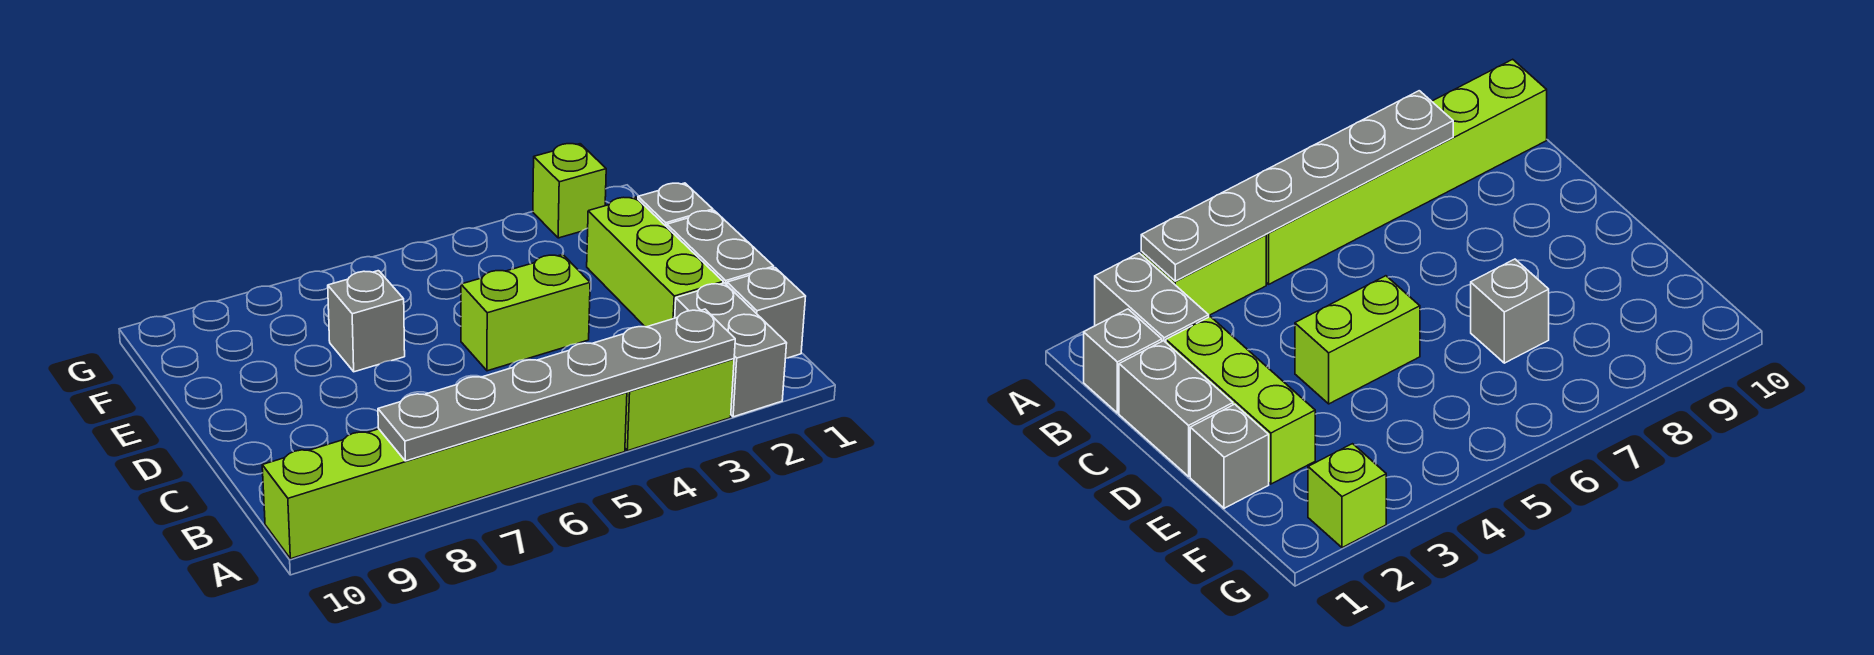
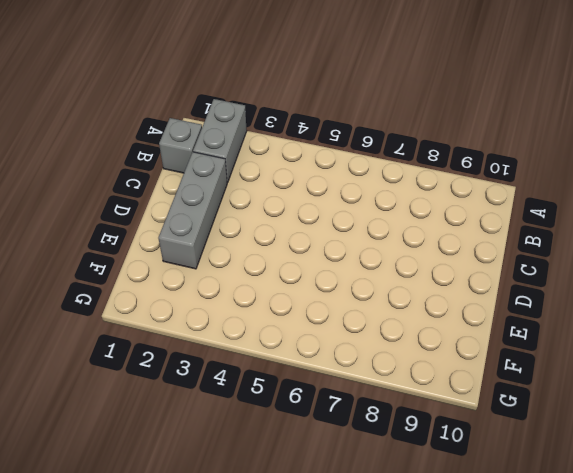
grey brick C2:E2 level 1 -> lime brick C2:E2 level 1
none -> lime brick A3:A4 level 1
none -> lime brick A5:A10 level 1

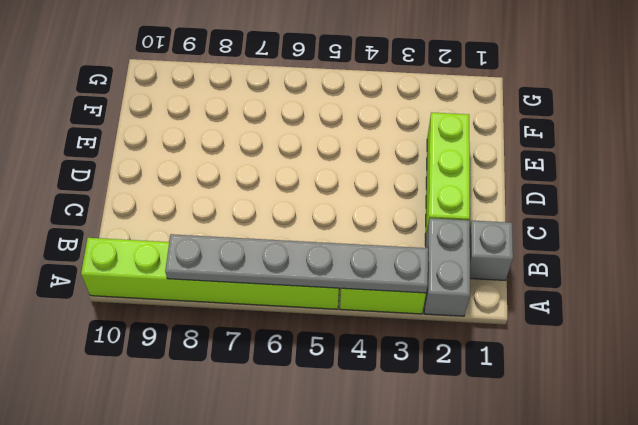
none -> grey brick C1:D1 level 1
none -> lime brick D4:D5 level 1

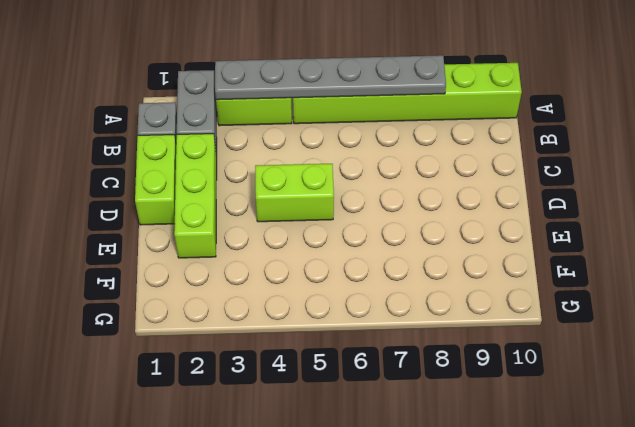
lime brick C1:D1 level 1 -> grey brick C1:D1 level 1
none -> grey brick E1 level 1
none -> grey brick E7 level 1

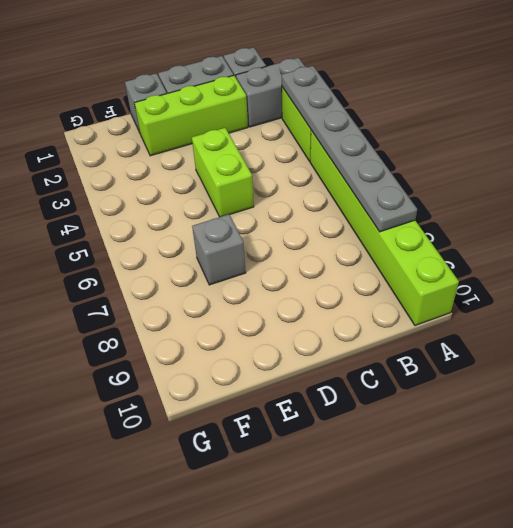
none -> lime brick G2 level 1

